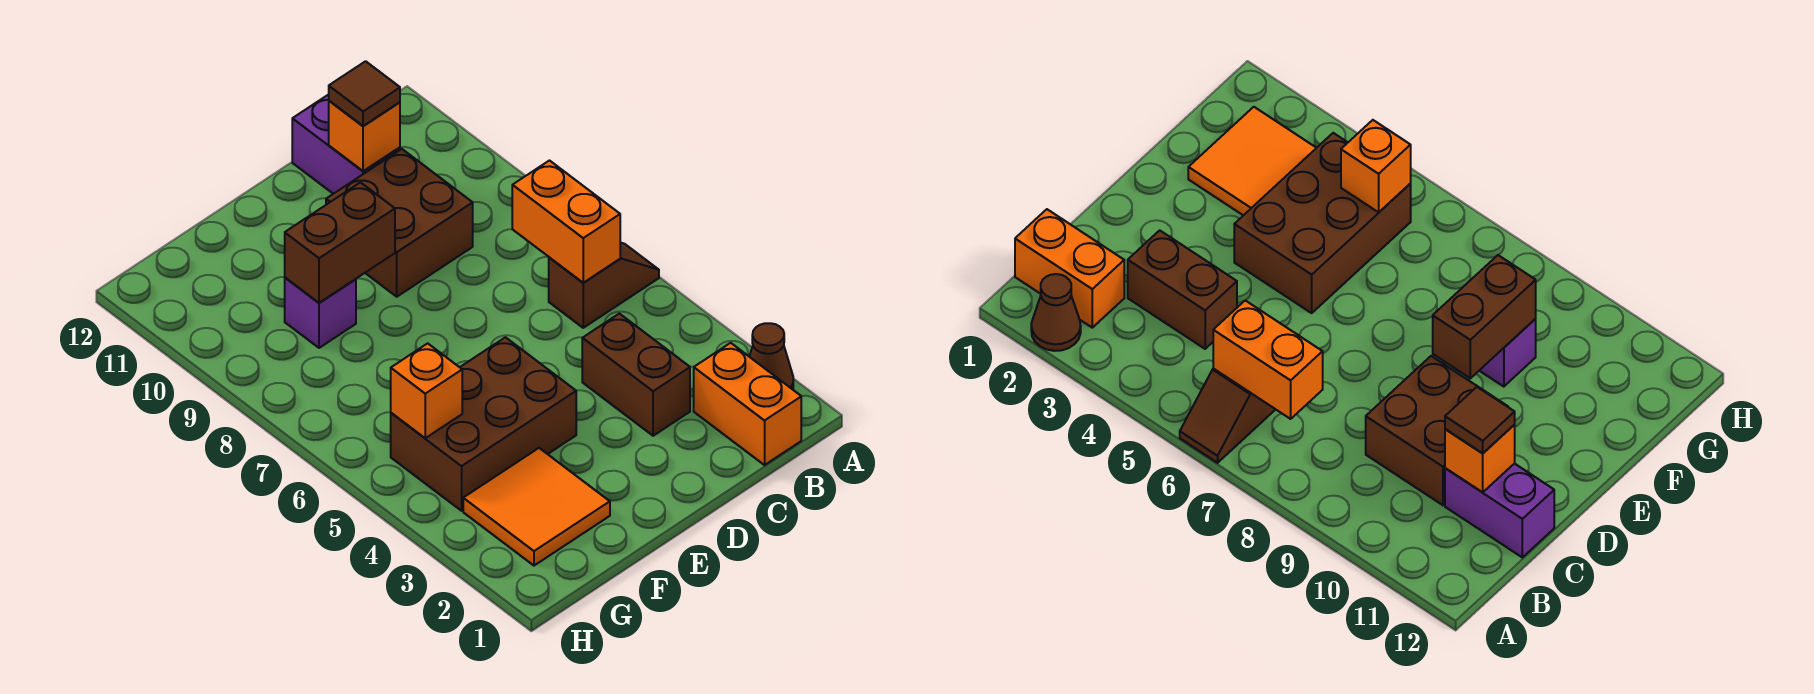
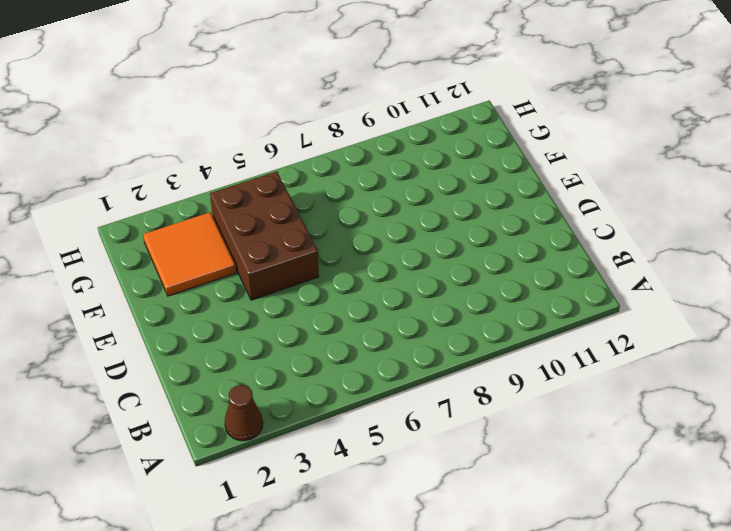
none -> brown slope A6:B6 level 1 top B
none -> orange brick B1:B2 level 1
none -> brown brick C3:C4 level 1

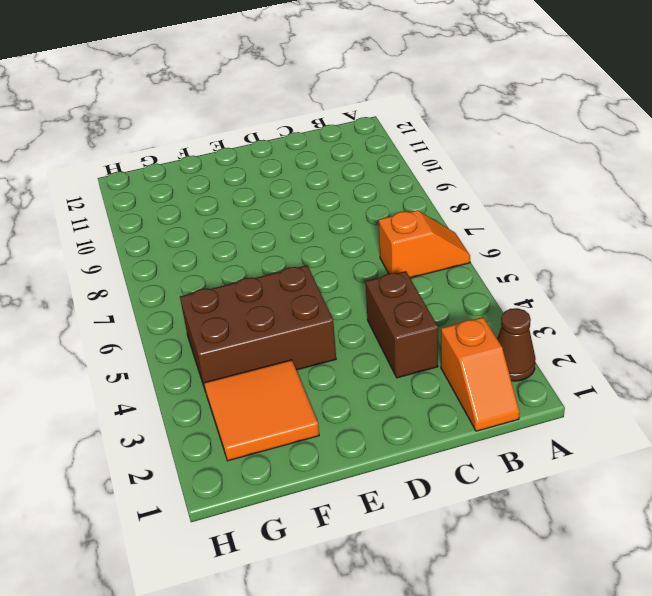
orange slope A6:B6 level 1 top B -> brown slope A6:B6 level 1 top B
orange slope B1:B2 level 1 top 2 -> orange brick B1:B2 level 1
none -> brown brick C9:D10 level 1
none -> purple brick C11:C12 level 1
none -> purple brick F9 level 1

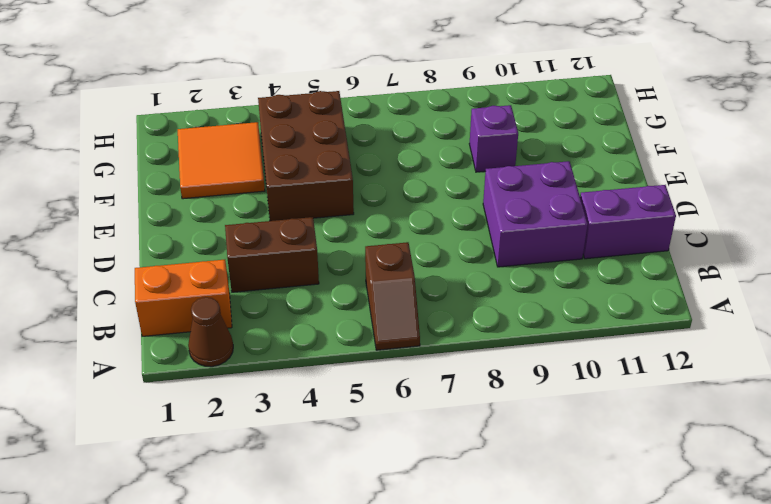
purple brick C9:D10 level 1 -> brown brick C9:D10 level 1
none -> orange brick B6:B7 level 2
none -> orange brick C11 level 2
none -> brown brick E9:F9 level 2

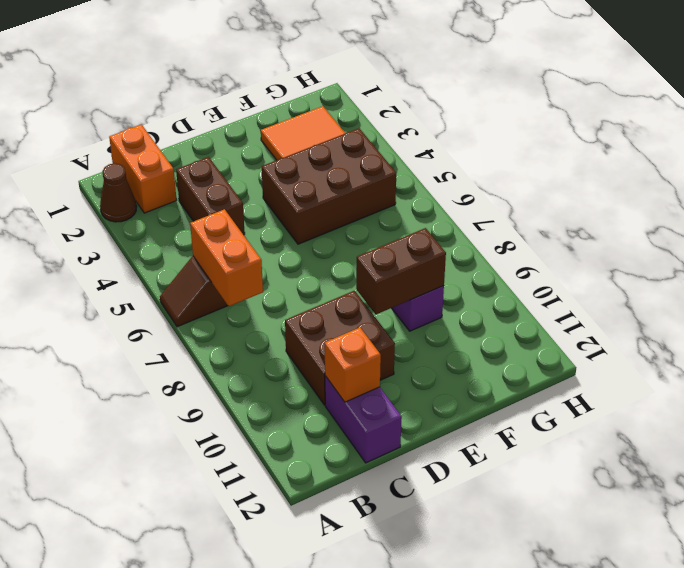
none -> orange brick G5 level 2
none -> brown tile C11 level 3

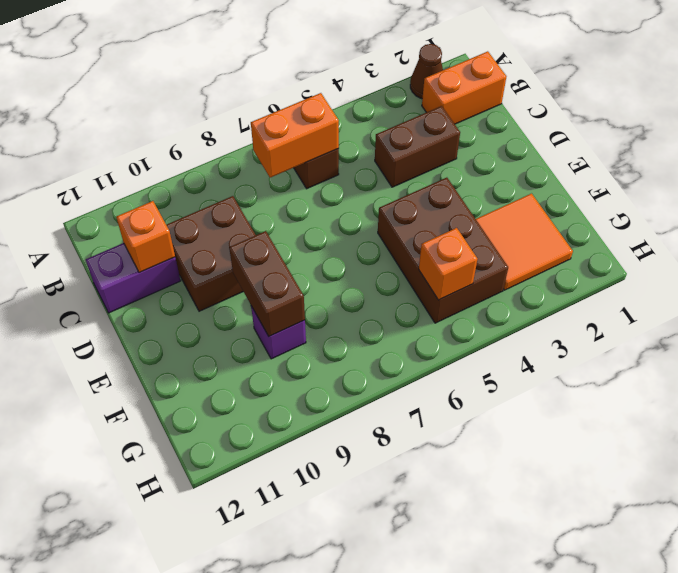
none -> brown tile C11 level 3

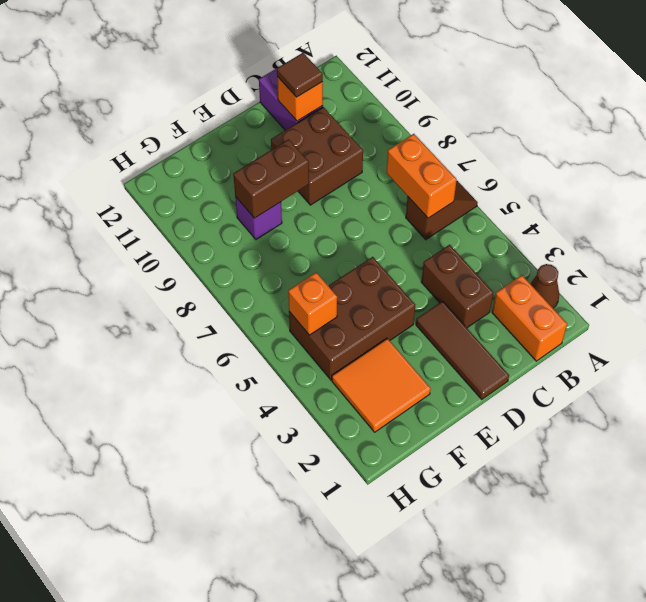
brown tile D1:D3 level 1 -> none

